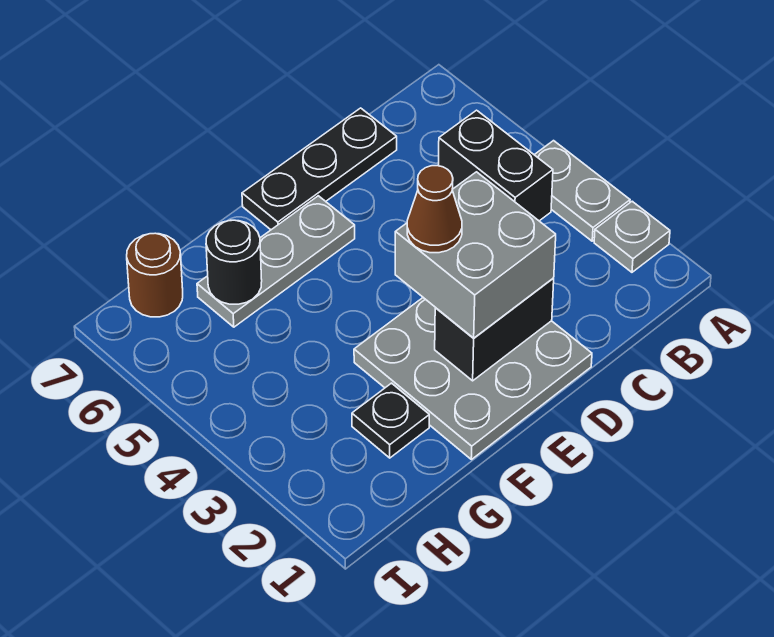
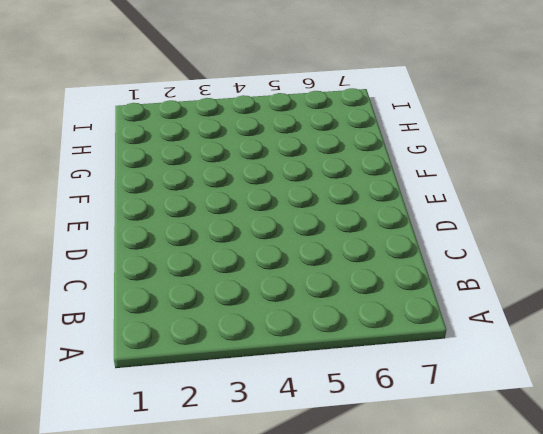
none -> grey plate A2 level 1
none -> grey plate A3:A4 level 1
none -> black brick B4:B5 level 1

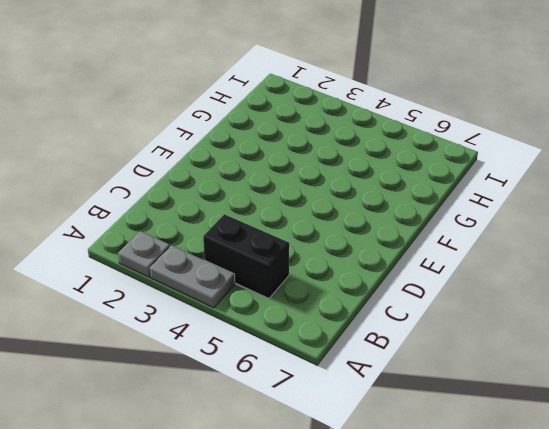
none -> black plate C7:E7 level 1
none -> grey plate D1:F3 level 1
none -> grey plate E6:G6 level 1

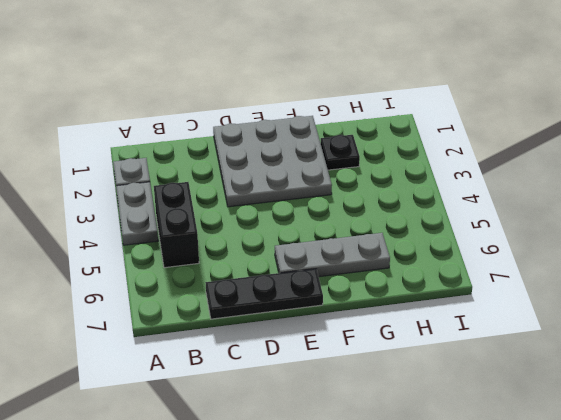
none -> brown round brick H7 level 1
none -> black brick D2:E2 level 2
none -> black round brick G6 level 2

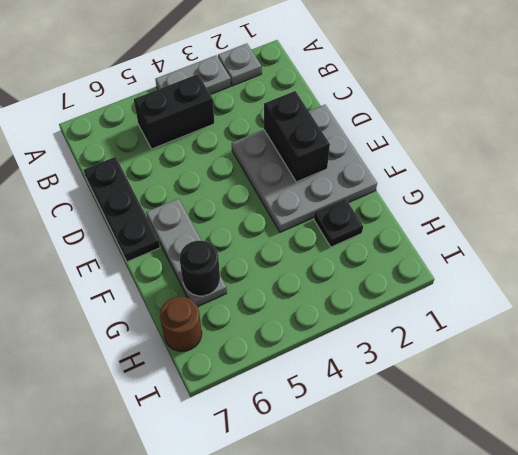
none -> grey brick D2:E3 level 3
none -> brown cone E3 level 4

